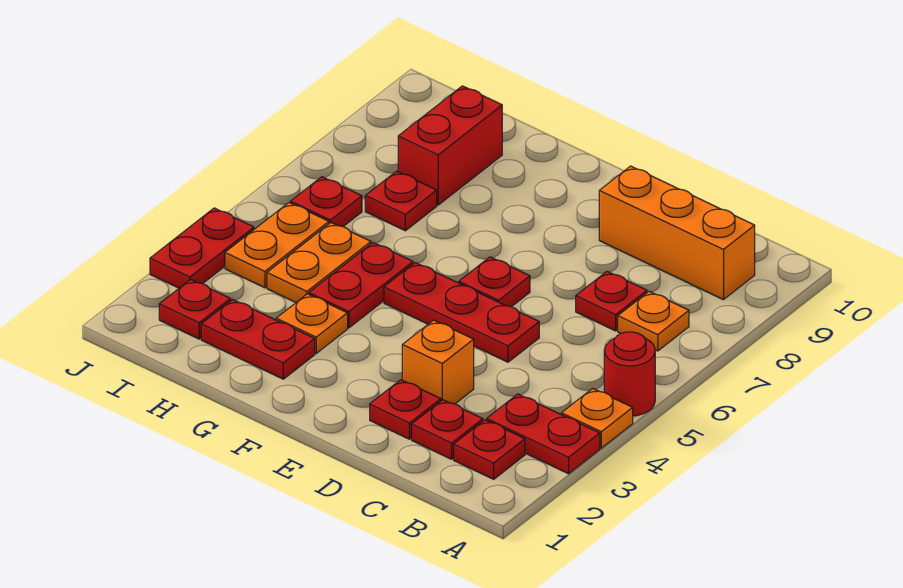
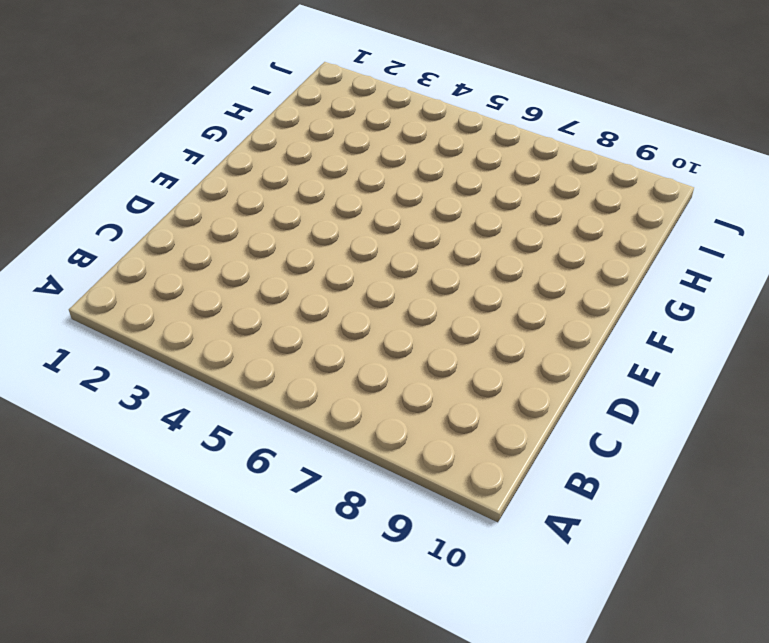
none -> red plate A3:B3 level 1
none -> orange plate A4 level 1
none -> red round brick A5 level 1

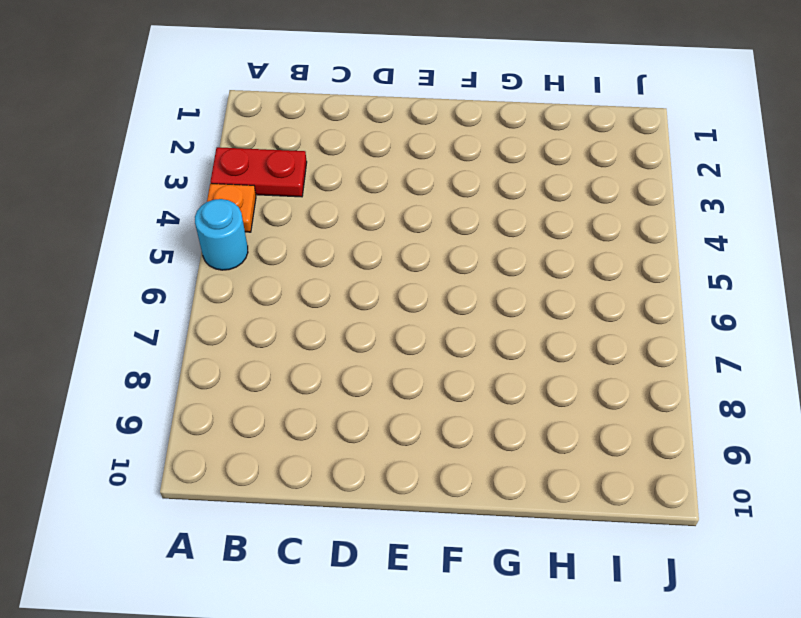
cyan round brick A5 level 1 -> red round brick A5 level 1
none -> red plate B2 level 1
none -> orange plate B7 level 1
none -> orange brick B9:D9 level 1

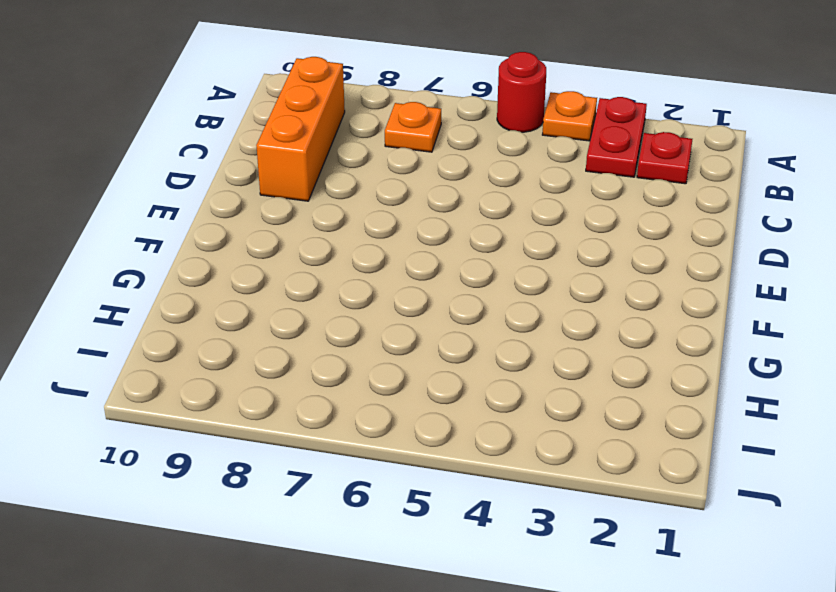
none -> red plate C2 level 1
none -> red plate C7 level 1
none -> red plate D2 level 1

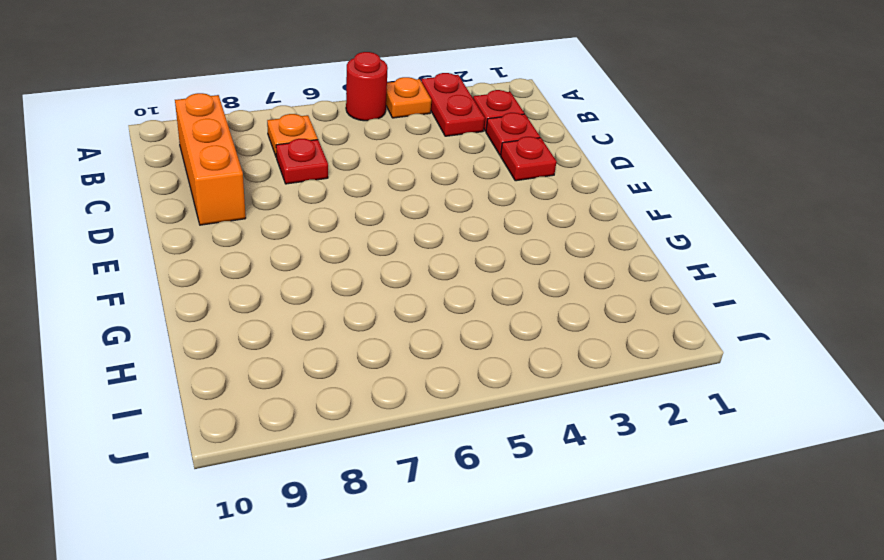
none -> orange brick D3 level 1
none -> red plate D5:F5 level 1
none -> red plate E6 level 1

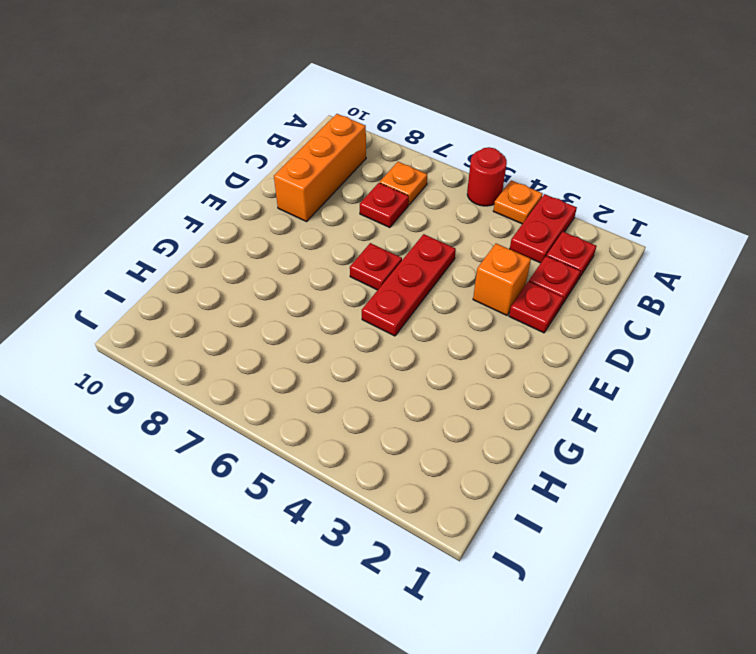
none -> red plate G2:H2 level 1
none -> orange plate G3 level 1
none -> red plate G4:G5 level 1

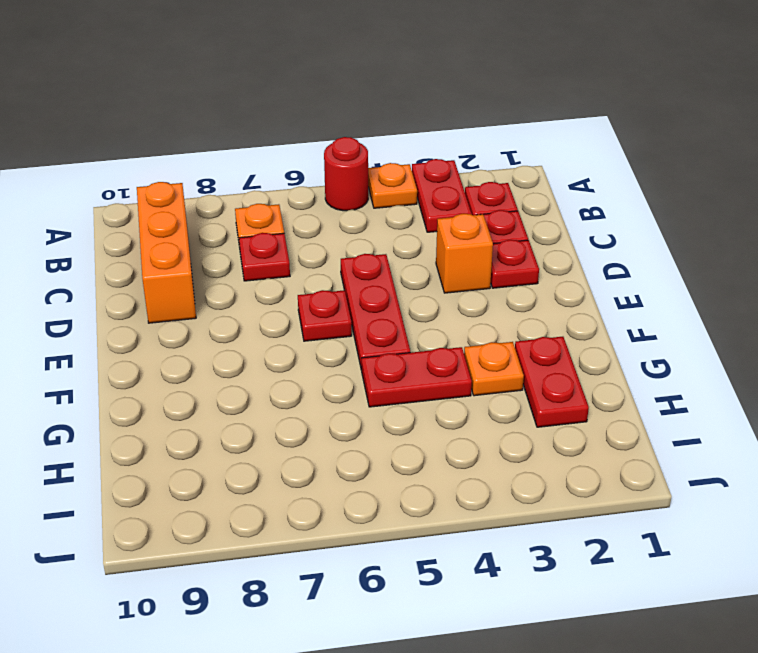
none -> orange plate H4:H5 level 1
none -> red plate H7 level 1
none -> red brick H8:H9 level 1

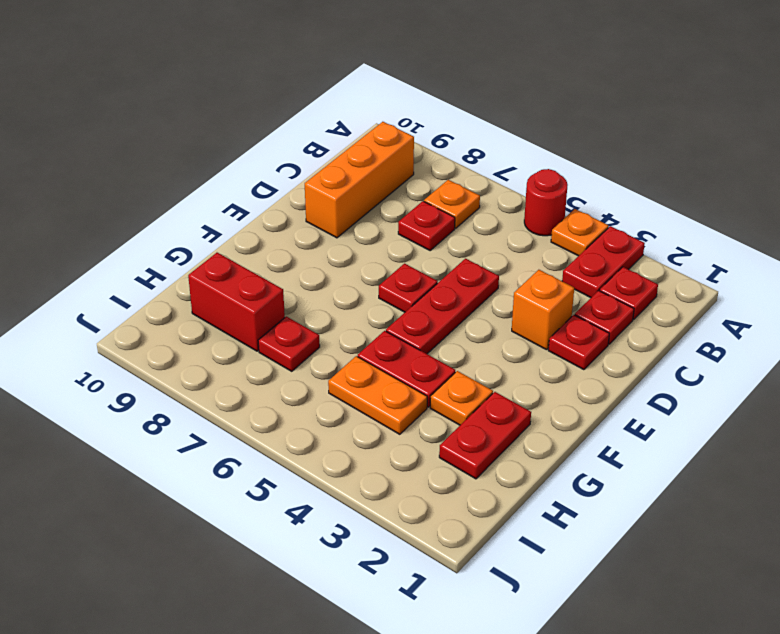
none -> red plate I2 level 1
none -> orange plate I4:I5 level 1
none -> red plate I6 level 1

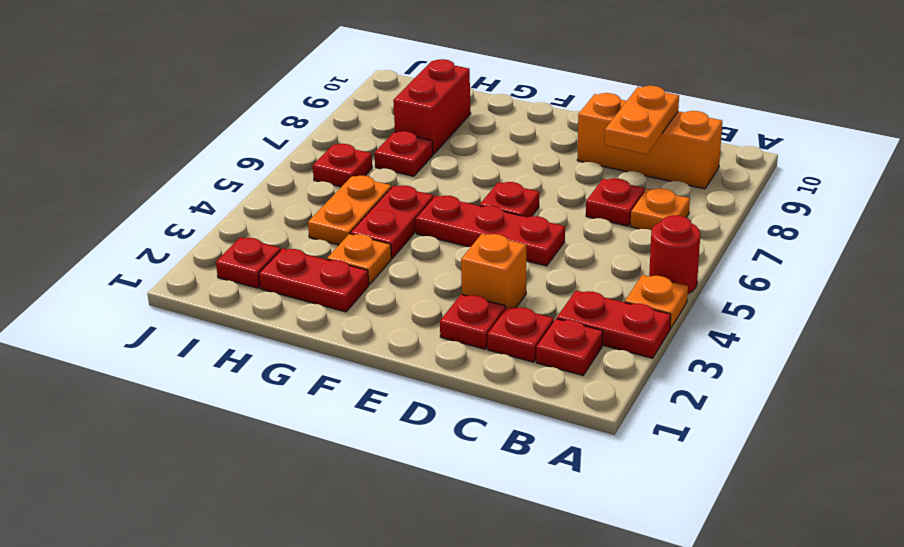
orange plate C8:C9 level 2 -> orange plate I4:I5 level 1
none -> red plate J3:J4 level 1

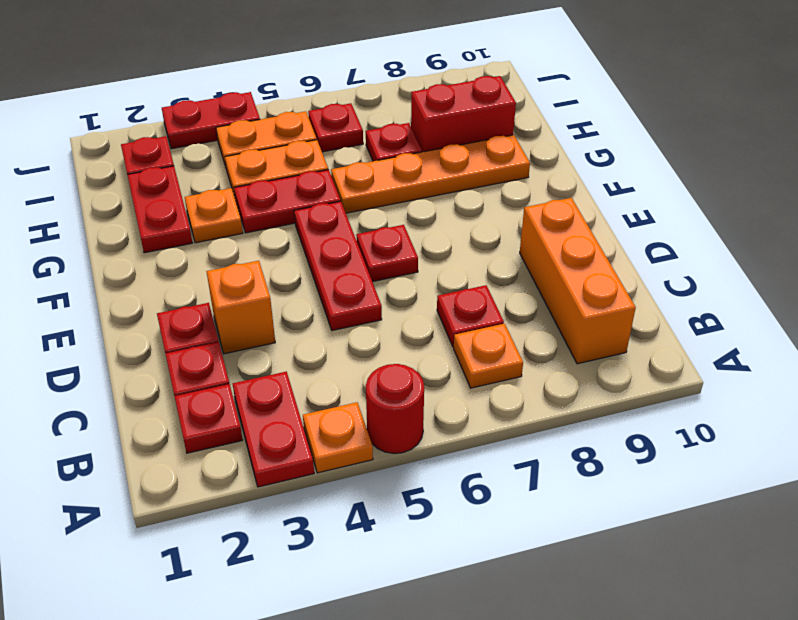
orange plate G6:G9 level 1 -> none

